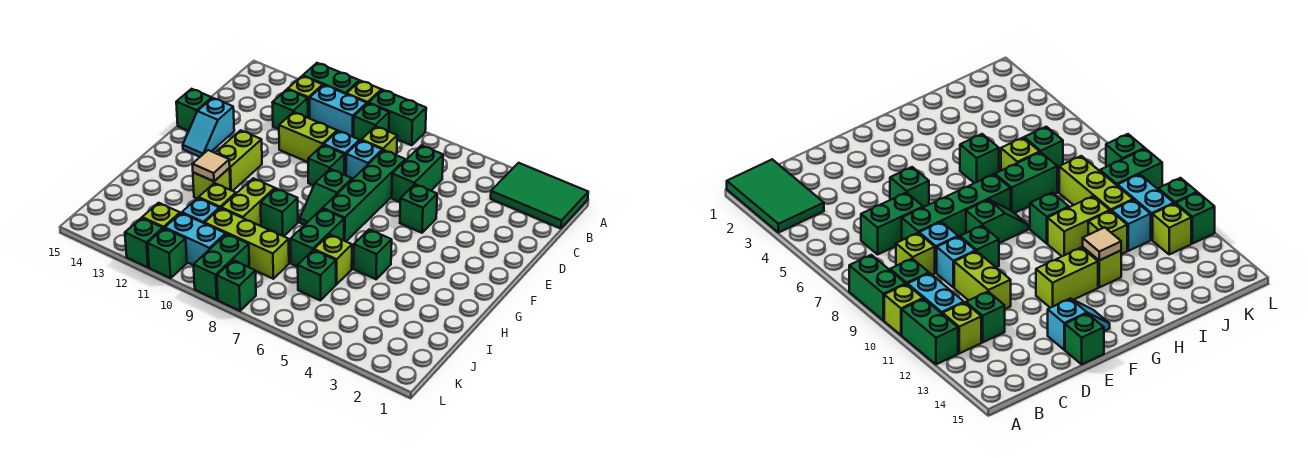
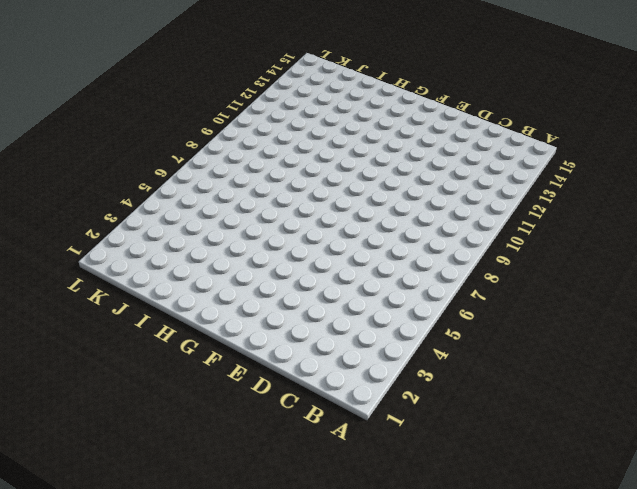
none -> green tile A1:B3 level 1
none -> green brick A8:A9 level 1
none -> lime brick A10 level 1
none -> green brick A11:A12 level 1

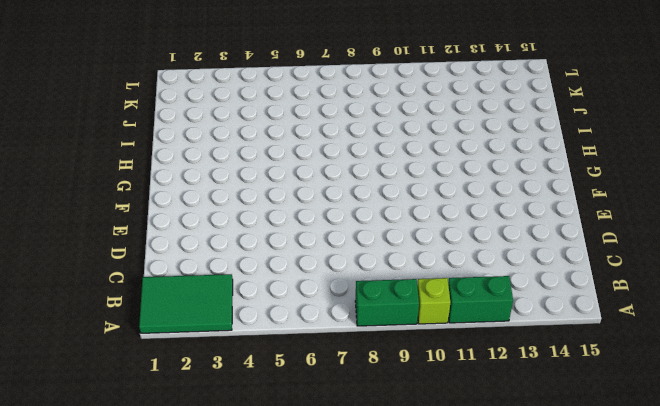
none -> green brick B9 level 1
none -> cyan brick B10:B11 level 1
none -> lime brick B12 level 1
none -> green brick C6:D6 level 1

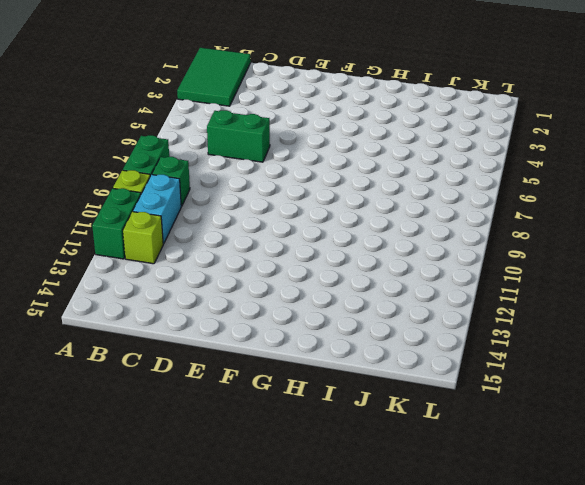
none -> lime brick C8 level 1
none -> green brick C12 level 1
none -> green brick D7:G7 level 1
none -> cyan brick D8 level 1

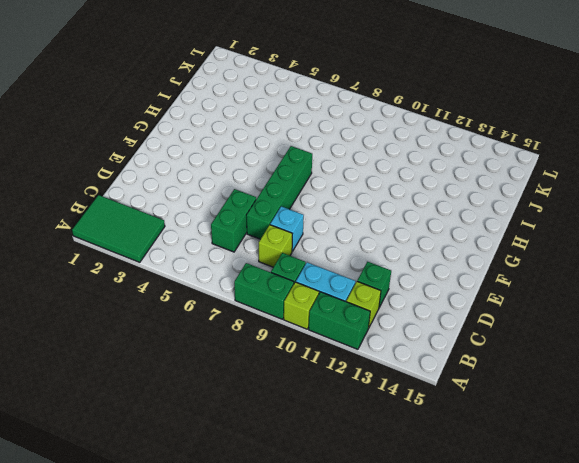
none -> cyan brick D9 level 1
none -> lime brick D10:D11 level 1
none -> green brick E5 level 1
none -> green brick E9 level 1

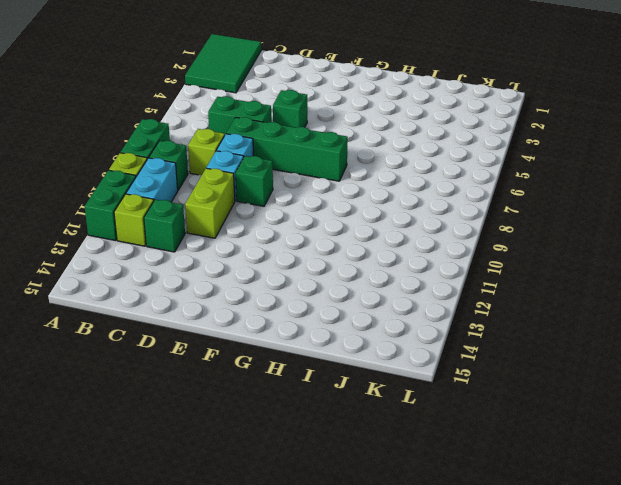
none -> cyan slope E14:F14 level 1 top E
none -> green brick E15 level 1
none -> green slope F8:G8 level 1 top F
none -> lime brick F12:G12 level 1

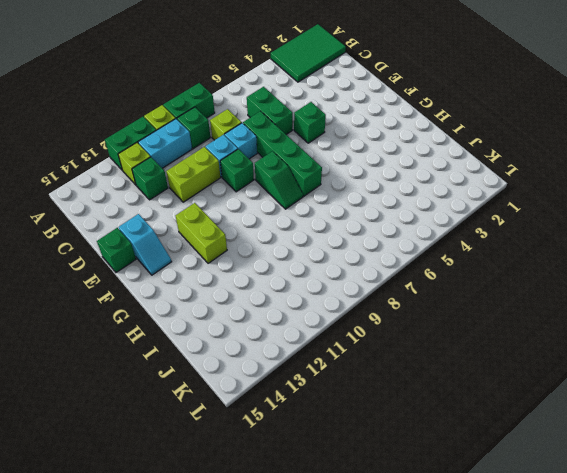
none -> green brick H5 level 1
none -> green brick H7:I7 level 1
none -> green brick H9 level 1
none -> lime brick H10:I10 level 1

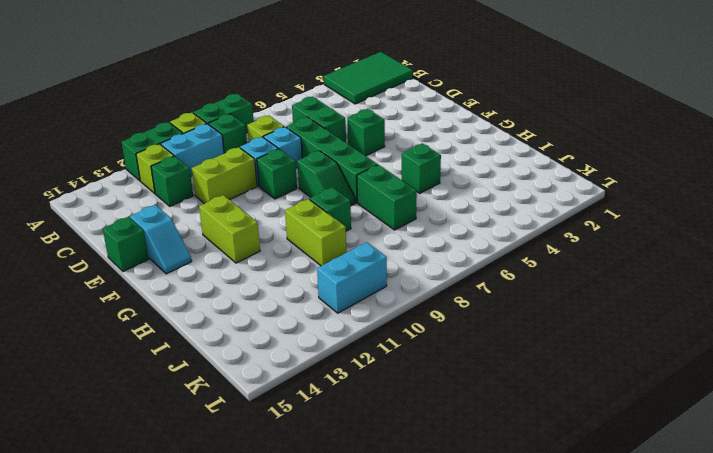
none -> lime brick H12 level 1
none -> lime brick I6 level 1
none -> lime brick I11 level 1
none -> green brick J6 level 1

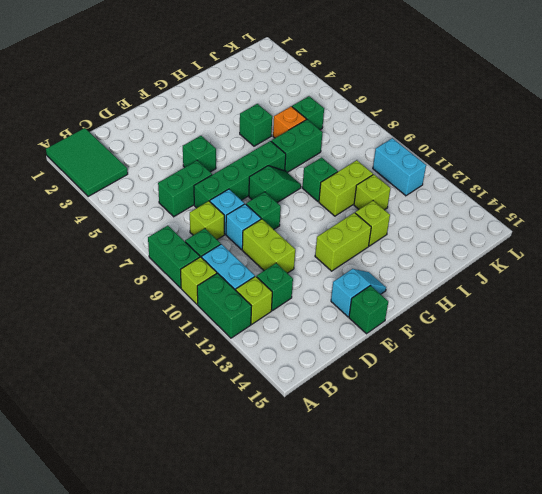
orange brick I6 level 1 -> lime brick I6 level 1
none -> lime brick J8:J10 level 1
none -> cyan brick J11 level 1
none -> green brick K9:L9 level 1
none -> lime brick K12 level 1

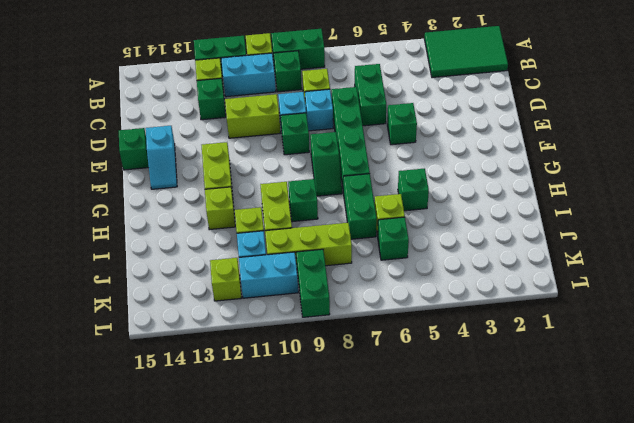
none -> green brick L8 level 1
none -> green brick L11 level 1
none -> green brick L12 level 1
none -> tan tile H12 level 2

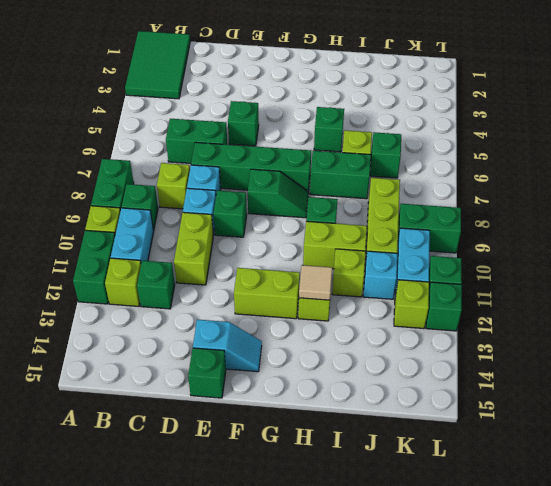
none -> green brick L8 level 1

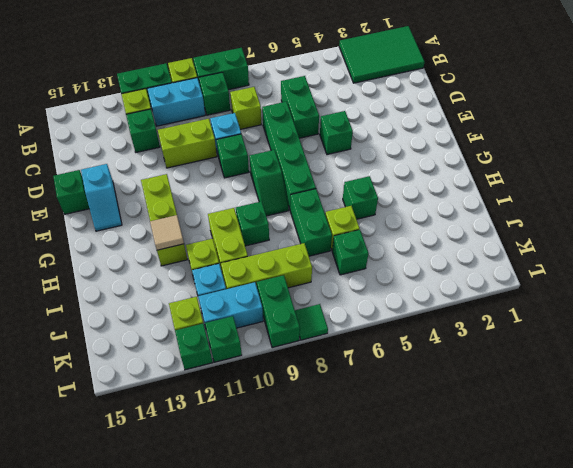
green tile L8 level 1 -> green brick L8 level 1
none -> cyan brick D8 level 1

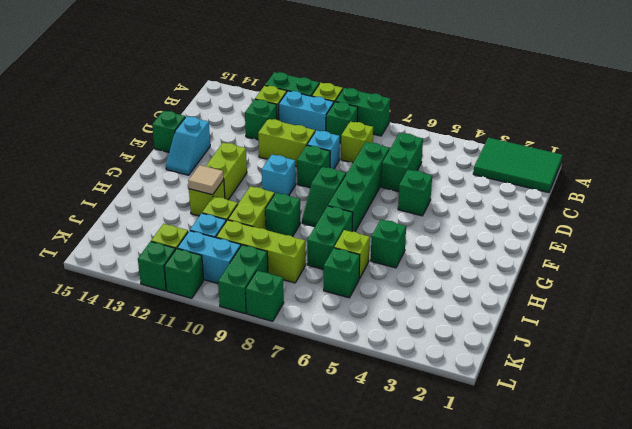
cyan brick F10 level 1 -> cyan brick D8 level 1

